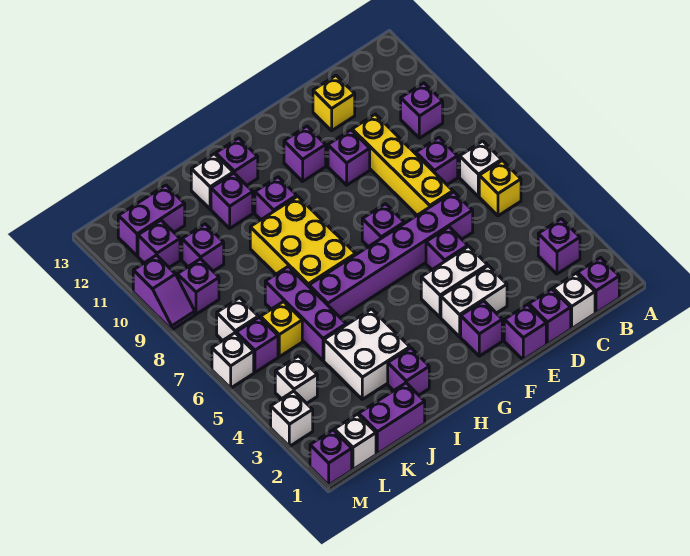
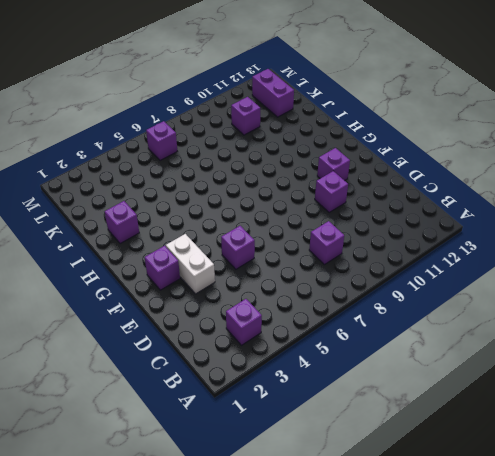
none -> purple brick B1 level 1
none -> yellow brick B6 level 1
none -> white brick B7 level 1
none -> purple brick B10 level 1

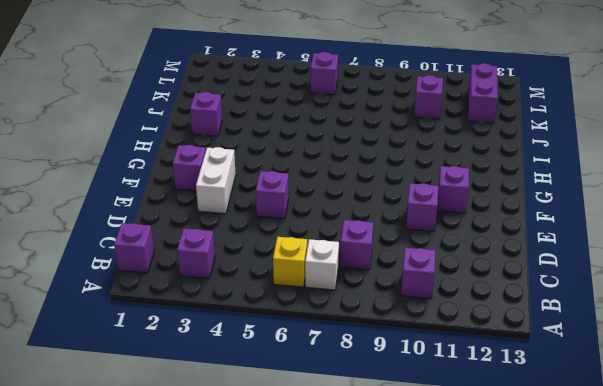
none -> white brick C1 level 1
none -> purple brick D1 level 1
none -> purple brick D6:I6 level 1
none -> yellow brick D7:D10 level 1

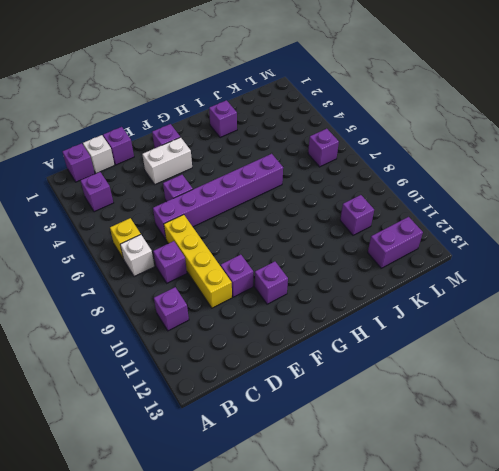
none -> yellow brick D12 level 1
none -> purple brick E1 level 1
none -> white brick E4:F4 level 1
none -> purple brick F7 level 1

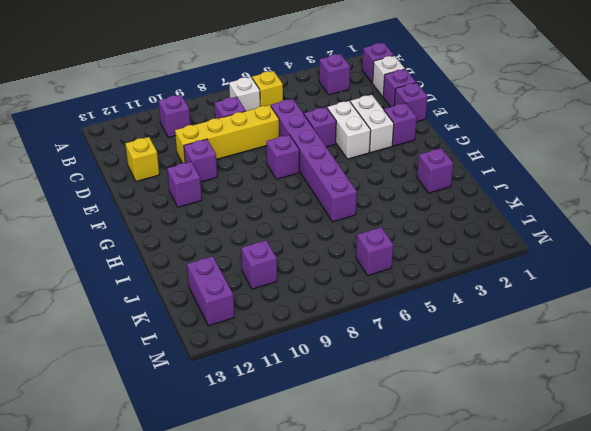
none -> yellow brick H7:I9 level 1
none -> purple brick H10 level 1
none -> purple brick H12 level 1
none -> white brick I3:J4 level 1

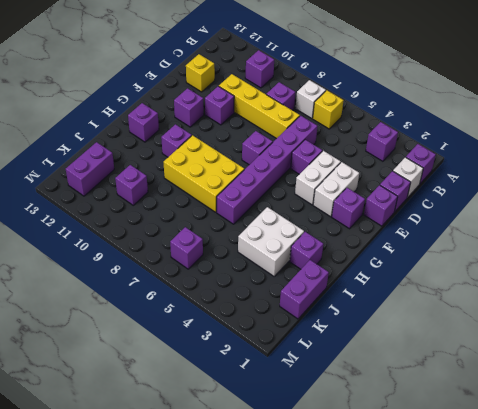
none -> purple brick I11 level 1
none -> white brick I12 level 1
none -> purple brick J5:J7 level 1
none -> yellow brick K6 level 1

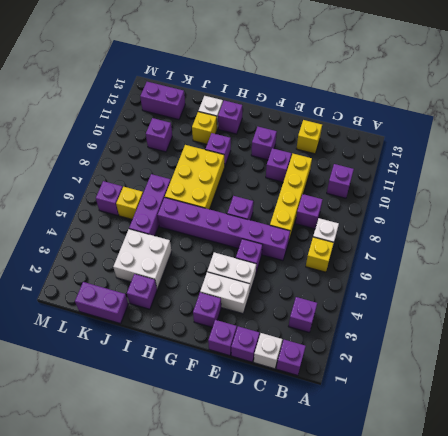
yellow brick I11 level 1 -> purple brick I11 level 1
none -> white brick L1 level 1
none -> white brick L4 level 1
none -> white brick L7 level 1
none -> purple brick L9 level 1

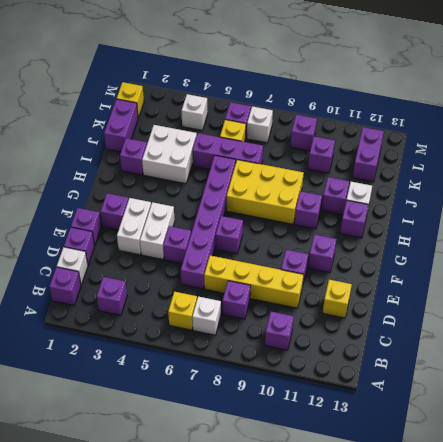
yellow brick L1 level 1 -> white brick L1 level 1
none -> purple brick L11 level 1
none -> purple brick M1 level 1
none -> white brick M3 level 1
none -> white brick M6 level 1

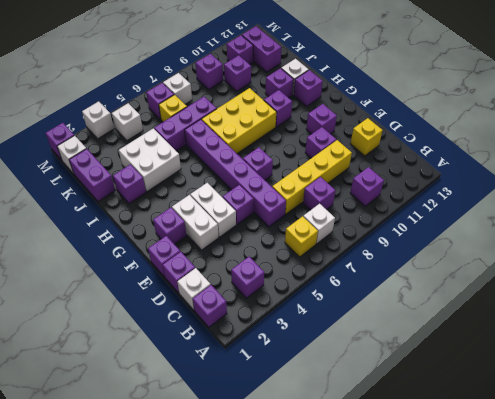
none -> white brick M6 level 1
none -> purple slope M9:M10 level 1 top 10

